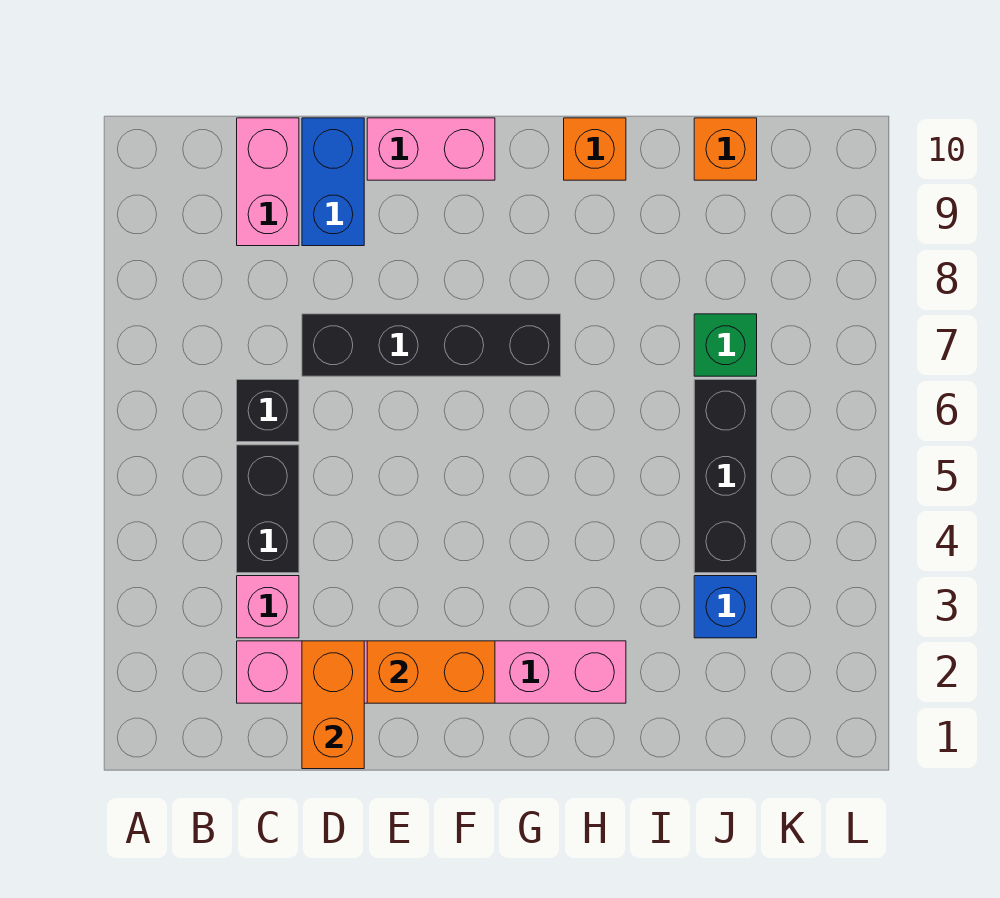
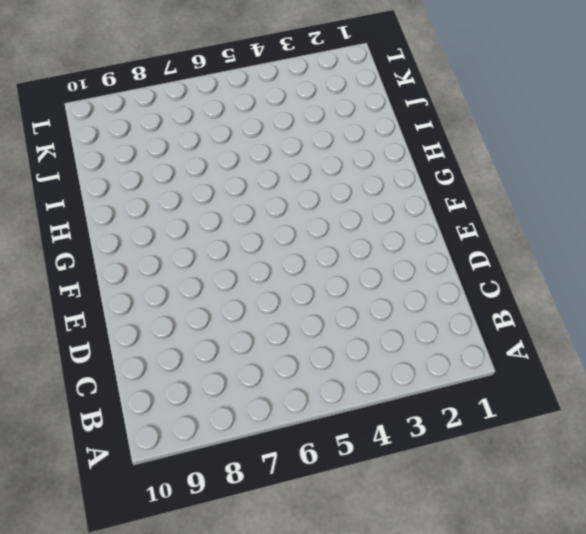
none -> pink brick C2:H2 level 1
none -> pink brick C3 level 1
none -> black brick C4:C5 level 1

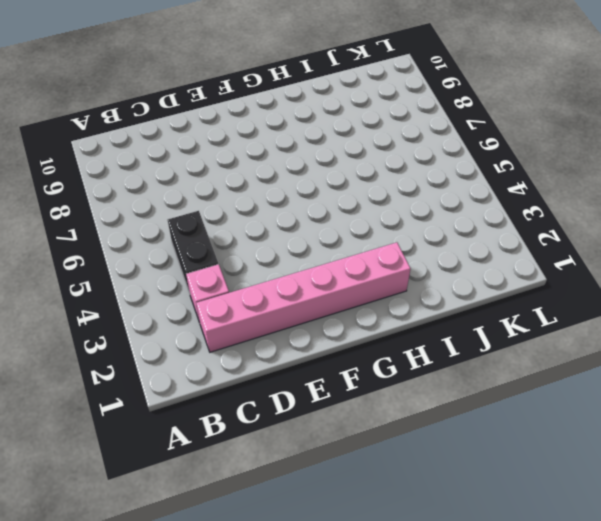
none -> black brick C6 level 1
none -> pink brick C9:C10 level 1
none -> black brick D7:G7 level 1

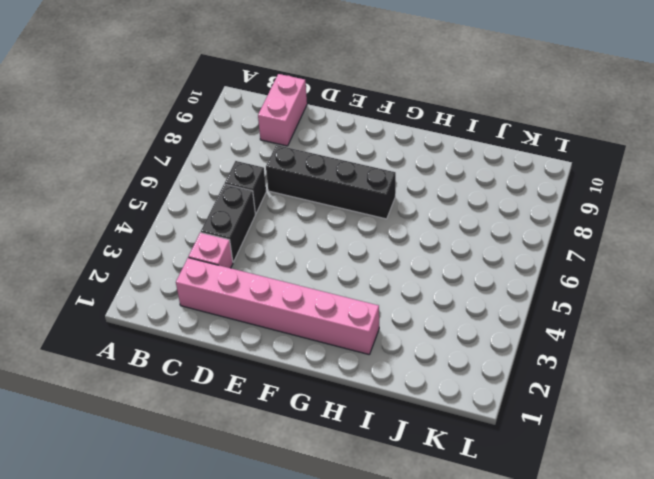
none -> blue brick D9:D10 level 1
none -> pink brick E10:F10 level 1
none -> orange brick H10 level 1

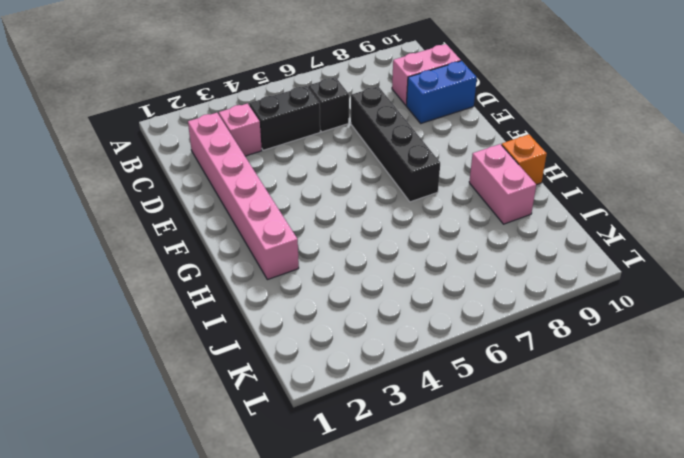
pink brick H9:I9 level 1 -> pink brick E10:F10 level 1
none -> blue brick J3 level 1
none -> black brick J4:J6 level 1
none -> green brick J7 level 1

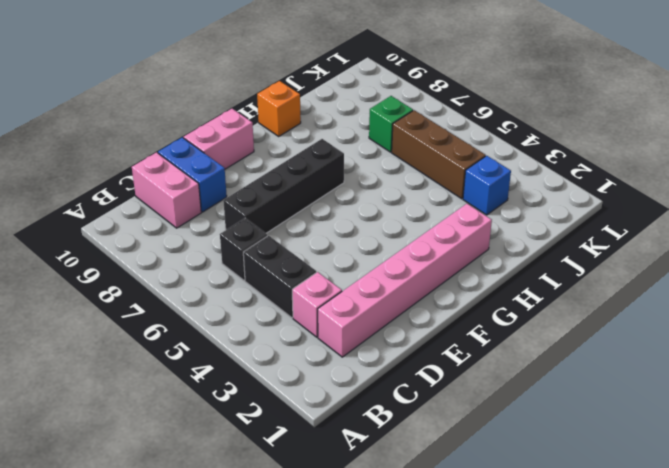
brown brick J4:J6 level 1 -> black brick J4:J6 level 1
none -> orange brick J10 level 1
none -> orange brick D1:D2 level 2
none -> orange brick E2:F2 level 2

